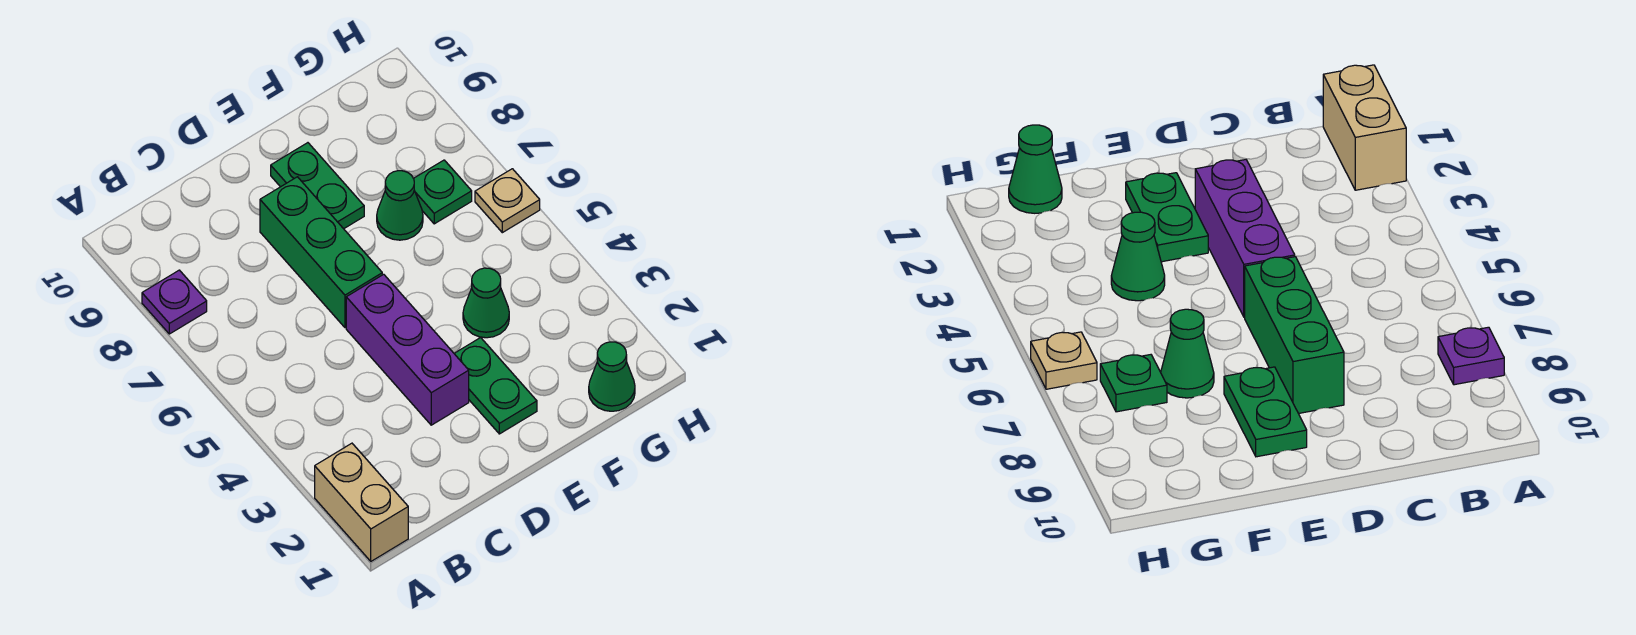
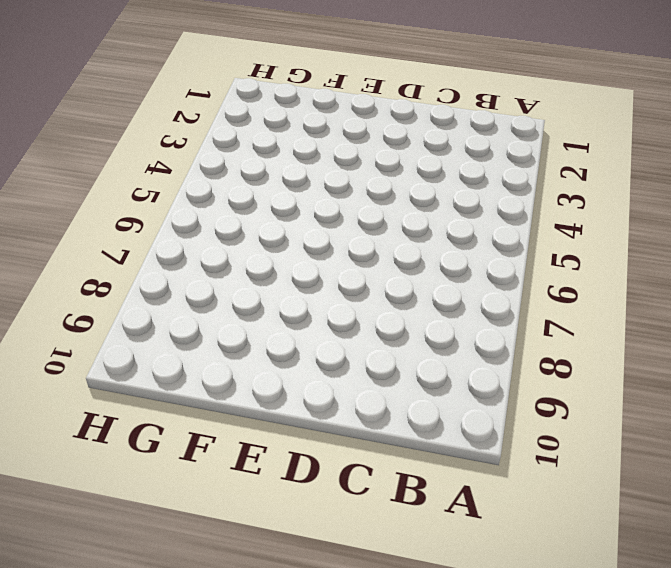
none -> tan brick A1:A2 level 1
none -> purple plate A8 level 1

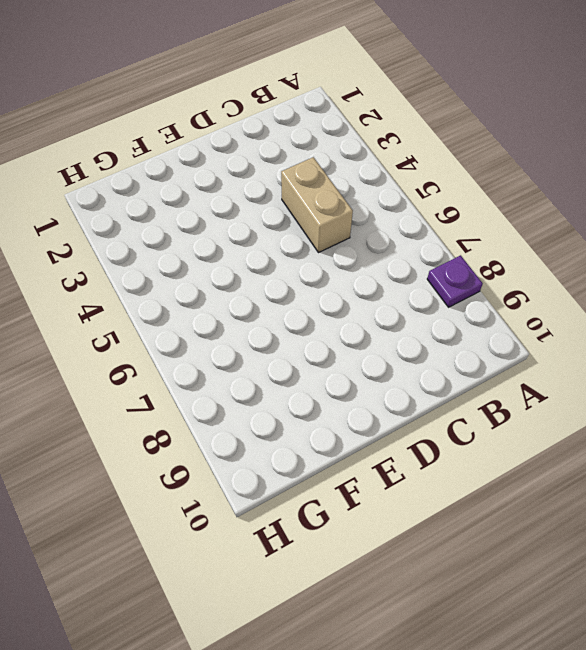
tan brick C4:C5 level 1 -> tan brick A1:A2 level 1
none -> purple brick D3:D5 level 1
none -> green brick D6:D8 level 1

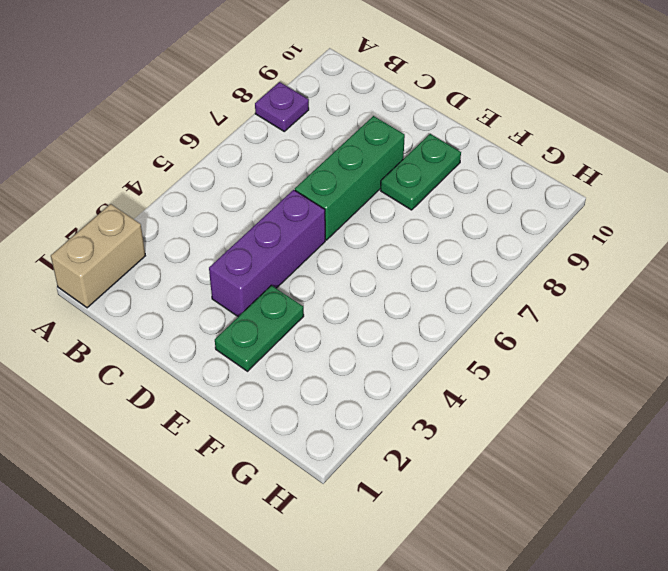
none -> green cone F4 level 1
none -> green cone F7 level 1

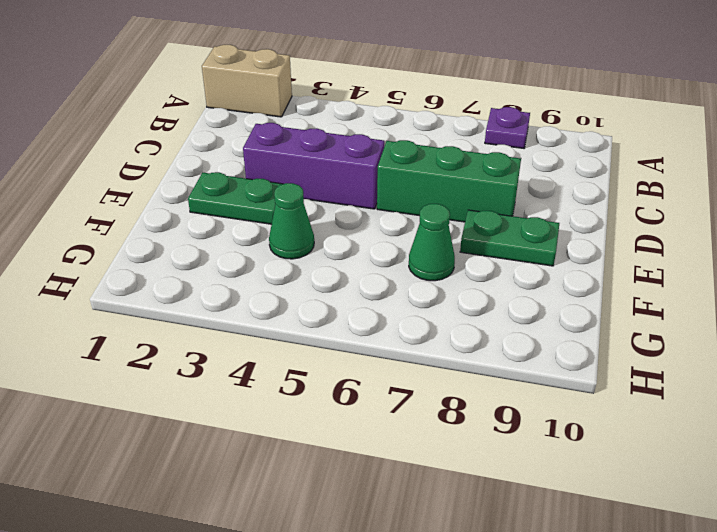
none -> green cone G1 level 1
none -> green plate G7 level 1

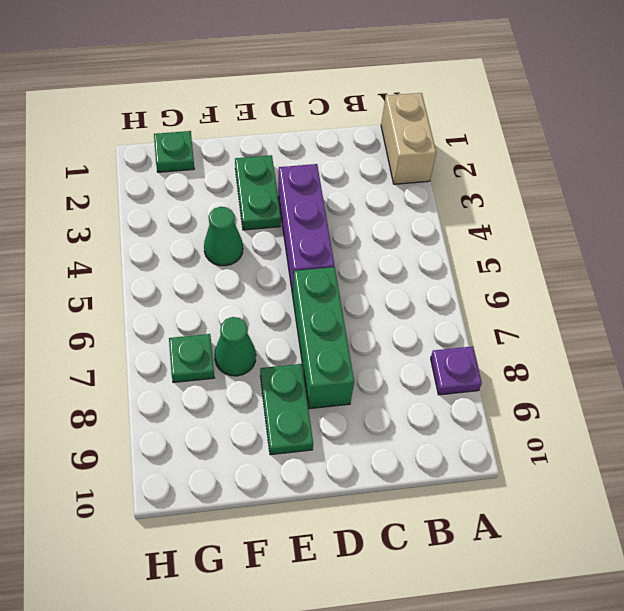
green plate G1 level 1 -> green cone G1 level 1
none -> tan plate H6 level 1

